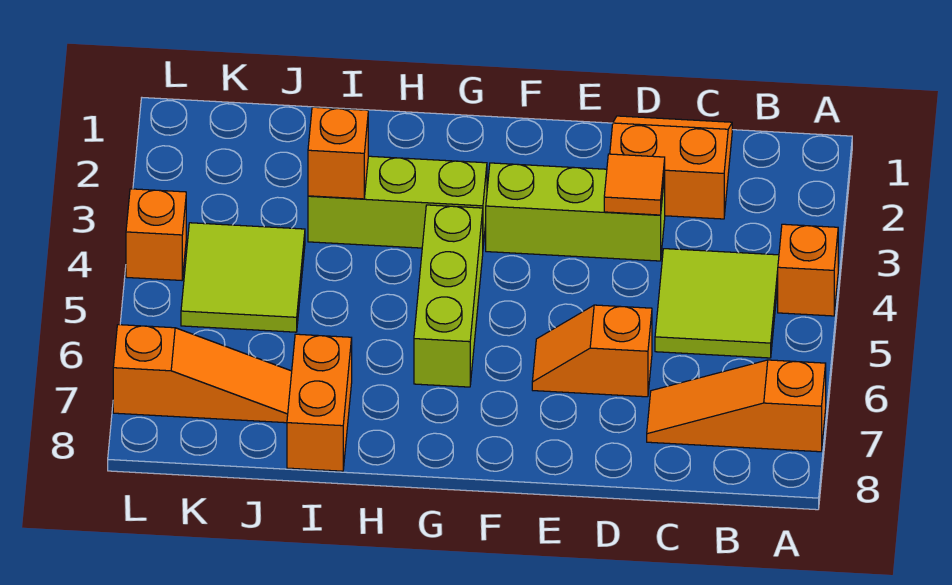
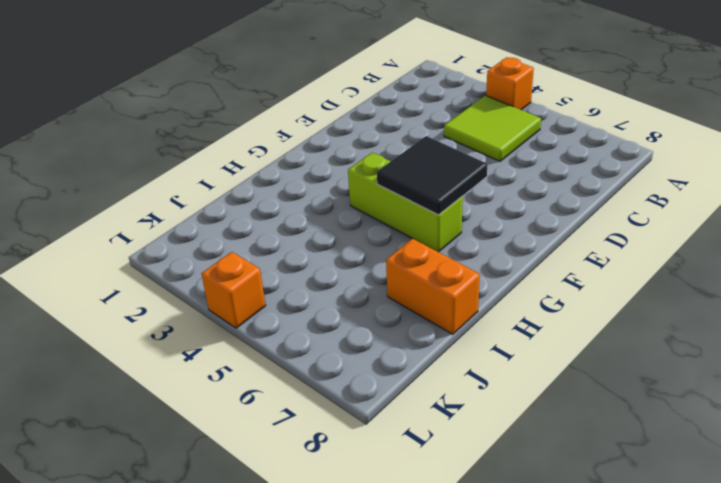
black tile F5:G6 level 2 -> none
none -> orange slope A7:C7 level 1 top A
none -> orange slope C1:D2 level 1 top 2
none -> lime brick D3:F3 level 1

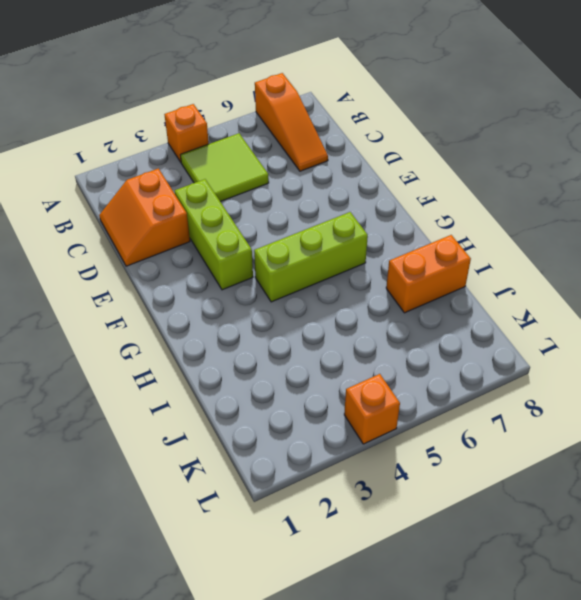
none -> orange slope D6:E6 level 1 top D
none -> lime brick G3:I3 level 1
none -> lime tile J4:K5 level 1

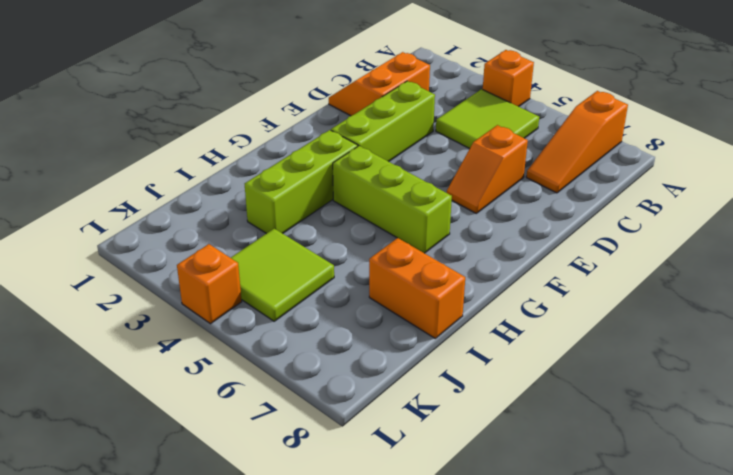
none -> orange slope J7:L7 level 1 top L
none -> orange tile D3 level 2
none -> orange brick I3 level 2

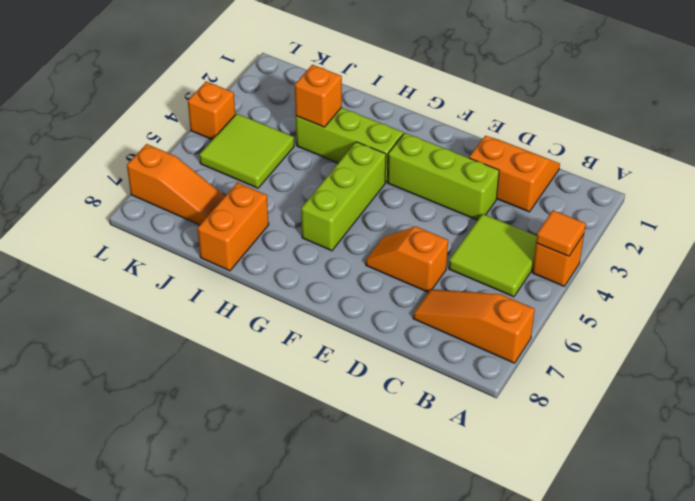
orange tile A4 level 2 -> orange tile D3 level 2

